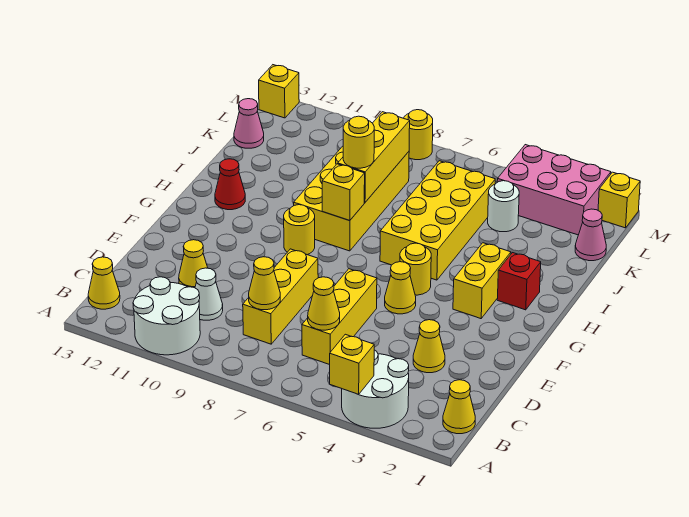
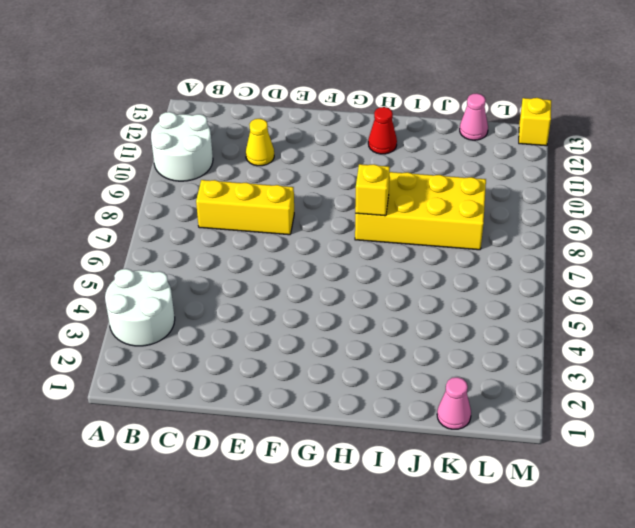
none -> yellow cone B1 level 1
none -> yellow cone B13 level 1
none -> yellow brick C6:E6 level 1
none -> white cone C10 level 1

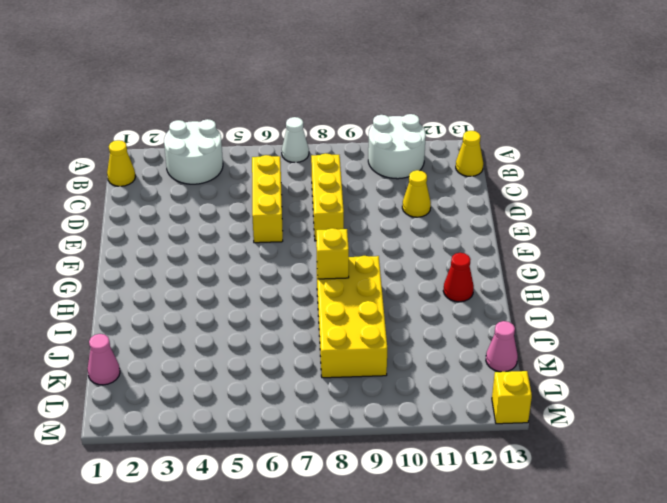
white cone A7 level 1 -> white cone C10 level 1
none -> yellow cone D3 level 1
none -> yellow cone F5 level 1
none -> yellow brick G3:H3 level 1
none -> yellow round brick G5 level 1

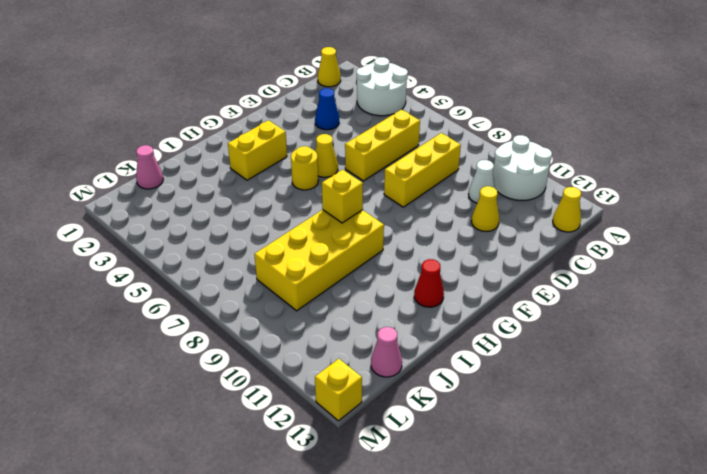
blue cone D3 level 1 -> yellow cone D3 level 1
none -> yellow round brick G9 level 1
none -> red brick H2 level 1
none -> yellow brick H5:K6 level 1
none -> white round brick K4 level 1

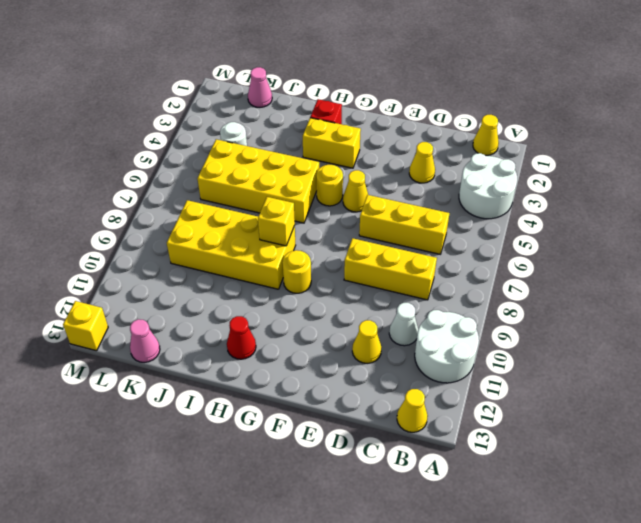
none -> pink brick L2:M4 level 1
none -> yellow brick M1 level 1
none -> yellow round brick M8 level 1
none -> yellow brick A4 level 2

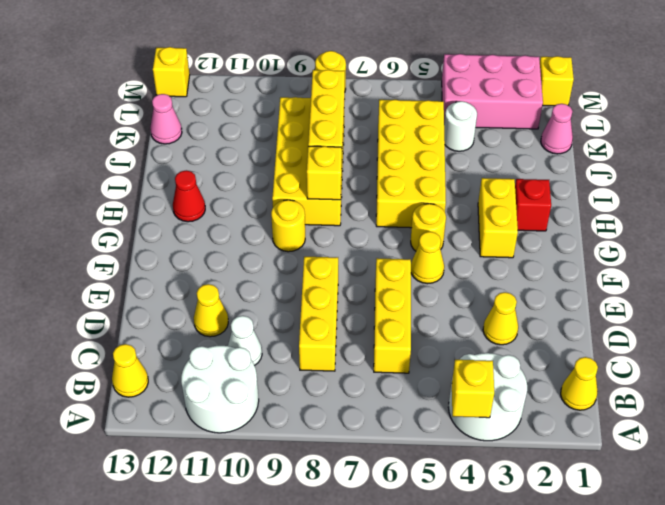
none -> yellow cone C6 level 2
none -> yellow cone C8 level 2
none -> yellow round brick I8 level 3

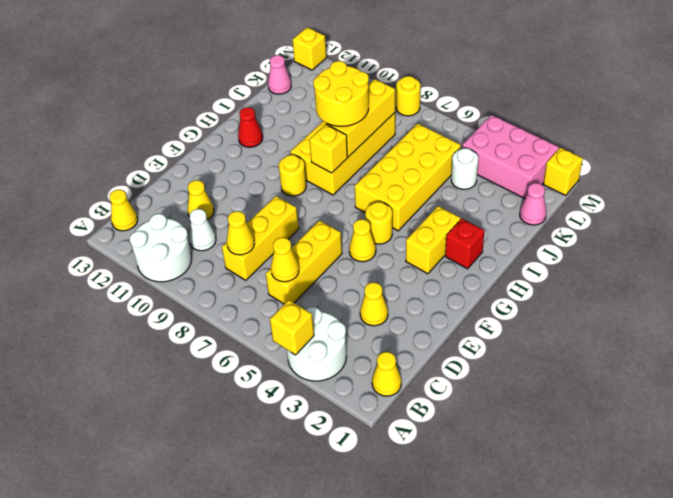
yellow round brick I8:J9 level 3 -> yellow round brick I8 level 3

